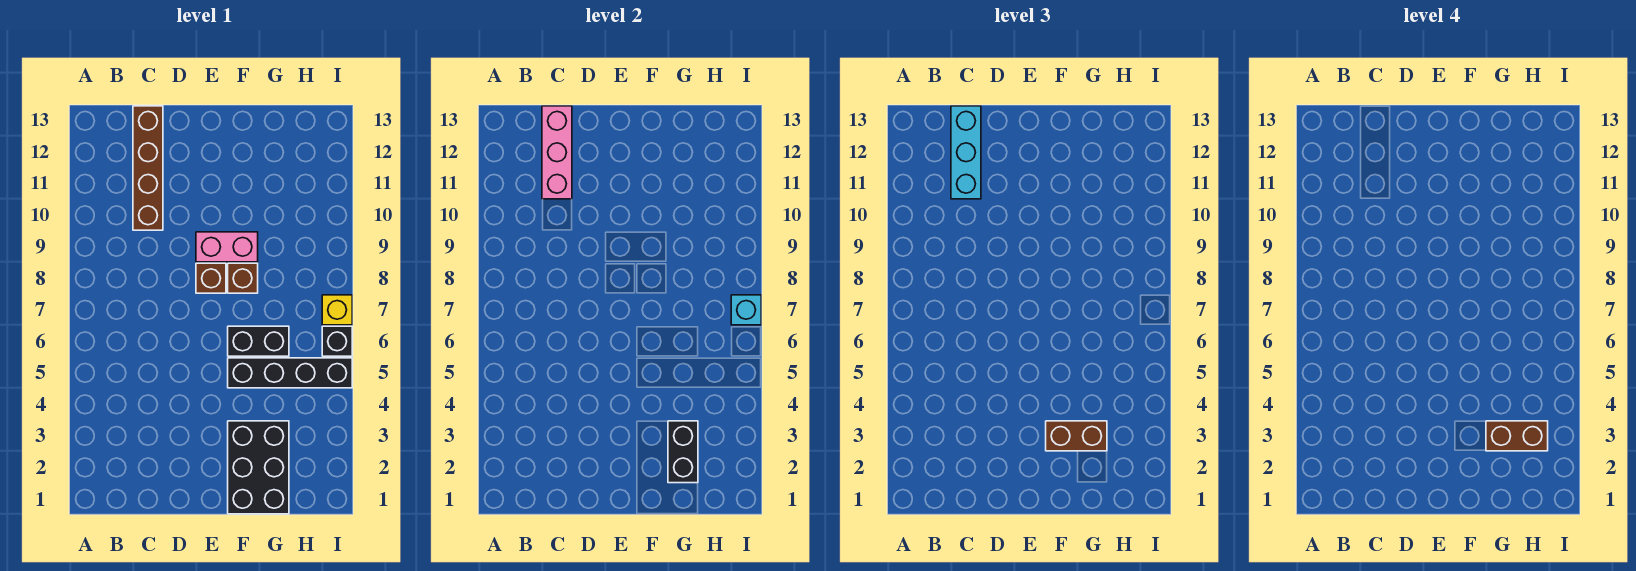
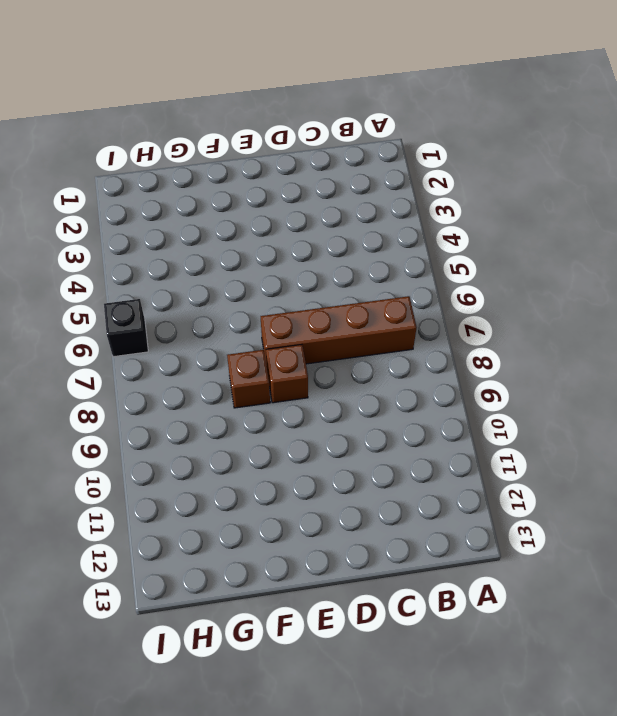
brown brick B7:E7 level 1 -> brown brick C10:C13 level 1
none -> pink brick E9:F9 level 1
none -> black brick F1:G3 level 1
none -> black brick F5:I5 level 1

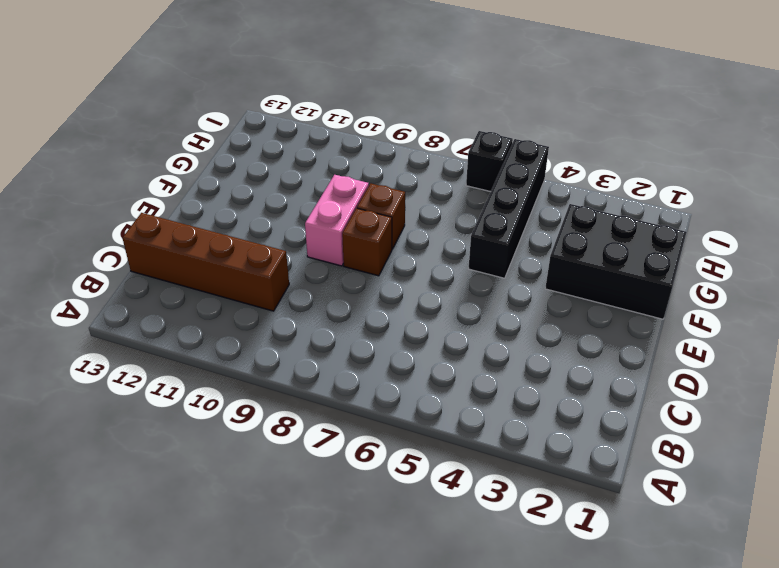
none -> black brick F6:G6 level 1
none -> yellow brick I7 level 1
none -> pink brick C11:C13 level 2

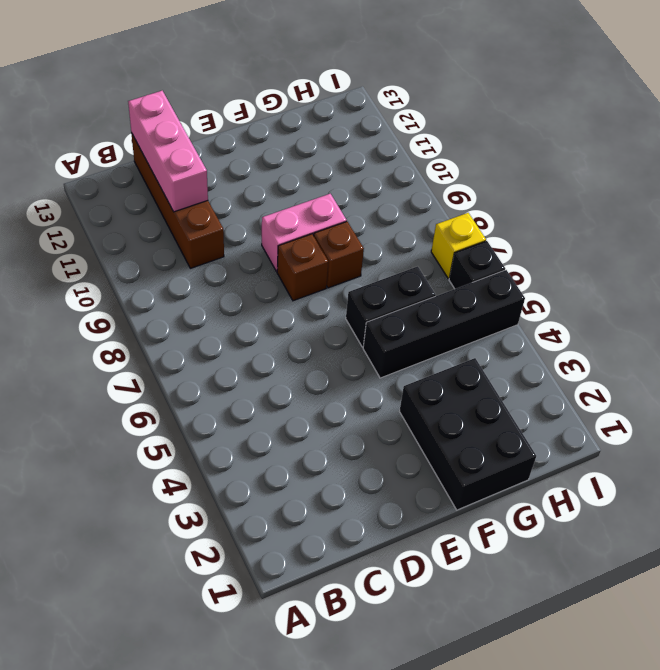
none -> black brick G2:G3 level 2
none -> cyan brick I7 level 2
none -> cyan brick C11:C13 level 3

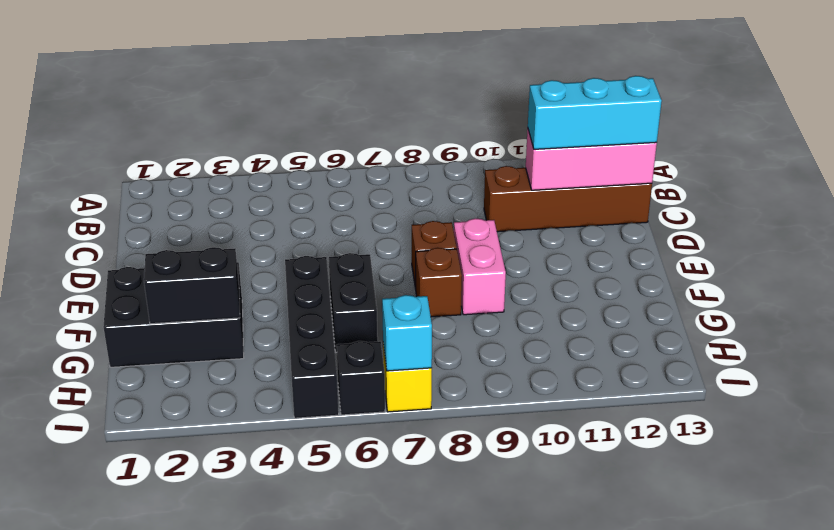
none -> brown brick F3:G3 level 3
none -> brown brick G3:H3 level 4

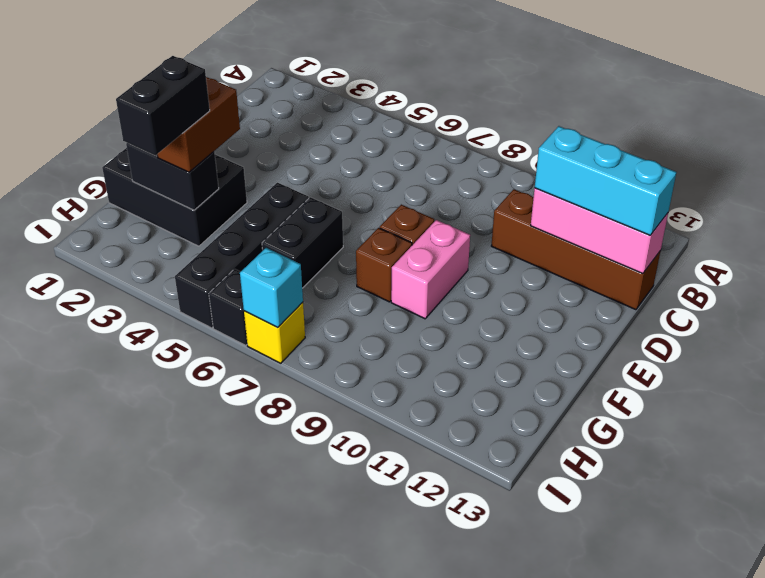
black brick G3:H3 level 4 -> brown brick G3:H3 level 4

